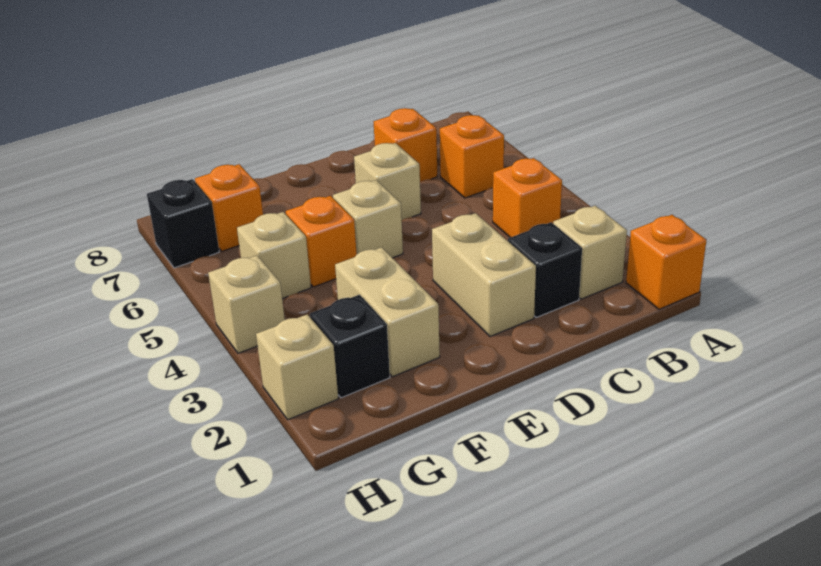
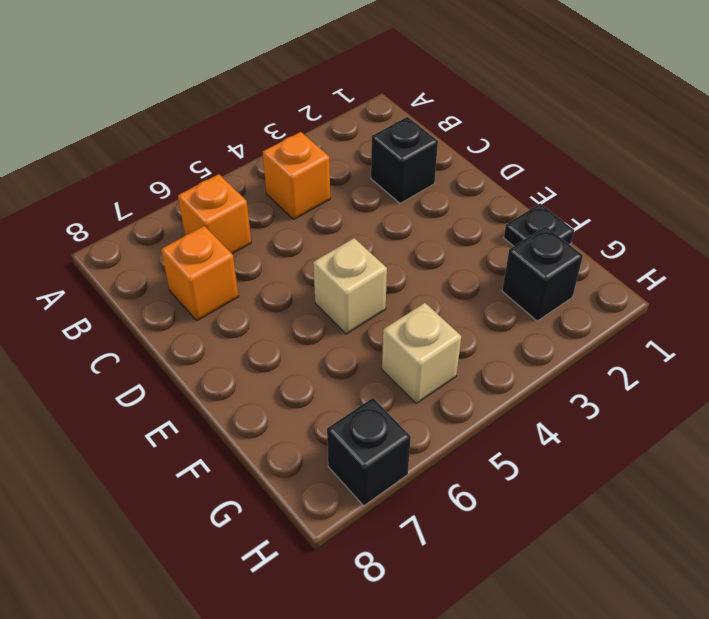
black plate F1 level 1 -> none
none -> orange brick A1 level 1
none -> tan brick B2 level 1
none -> tan brick D2:D3 level 1

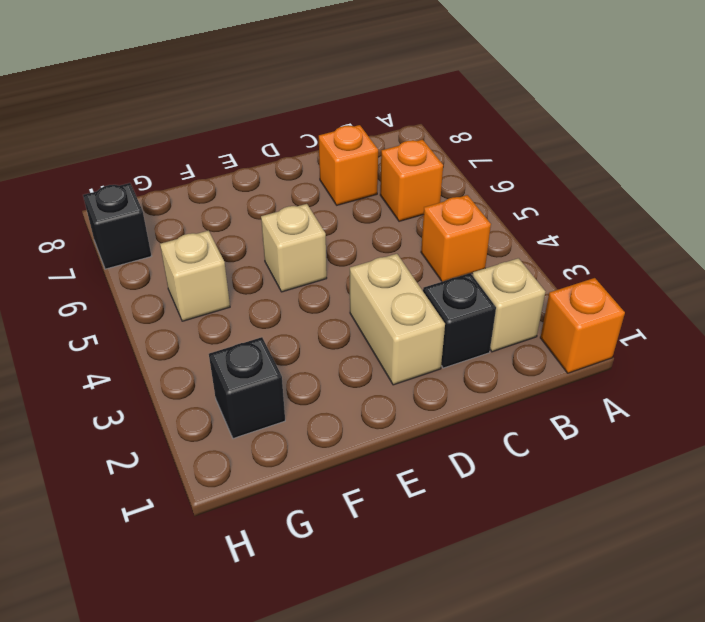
none -> tan brick D6 level 1
none -> tan brick F2:F3 level 1
none -> orange brick F5 level 1

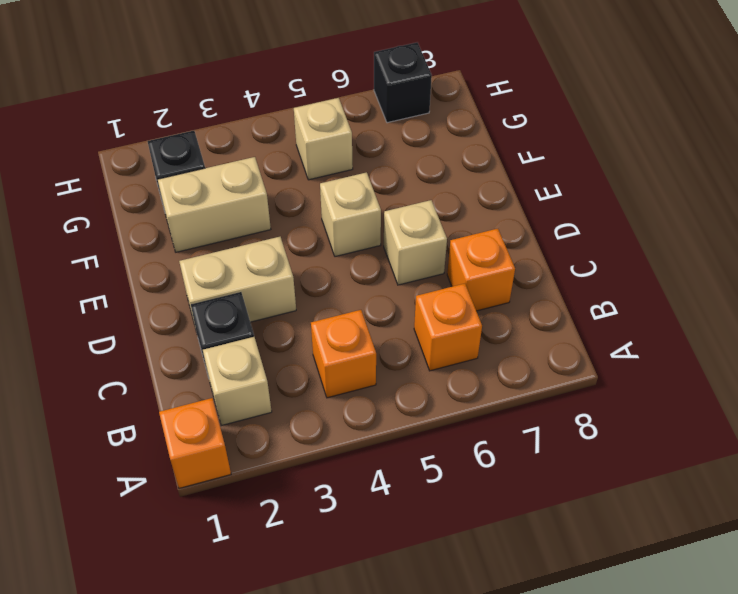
none -> orange brick F5 level 1
none -> orange brick G7 level 1
none -> tan brick H2 level 1

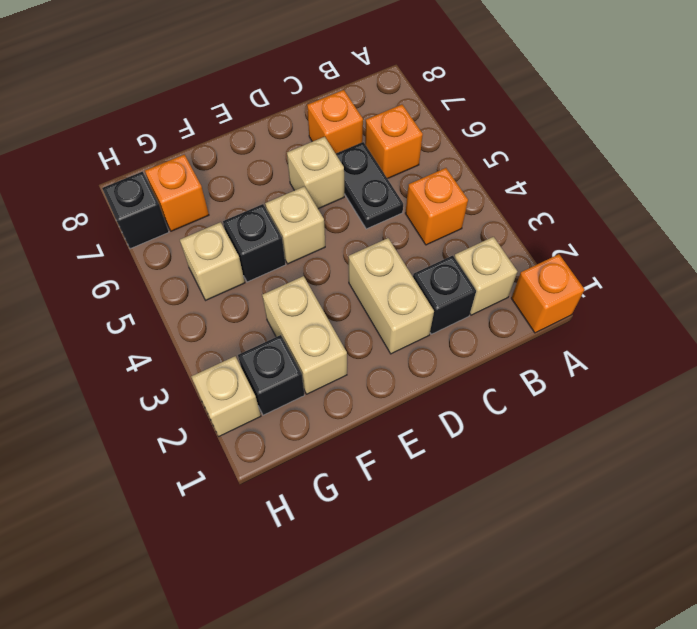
black plate C5:C6 level 1 -> none
black brick F5 level 1 -> orange brick F5 level 1
none -> tan brick H4 level 1

